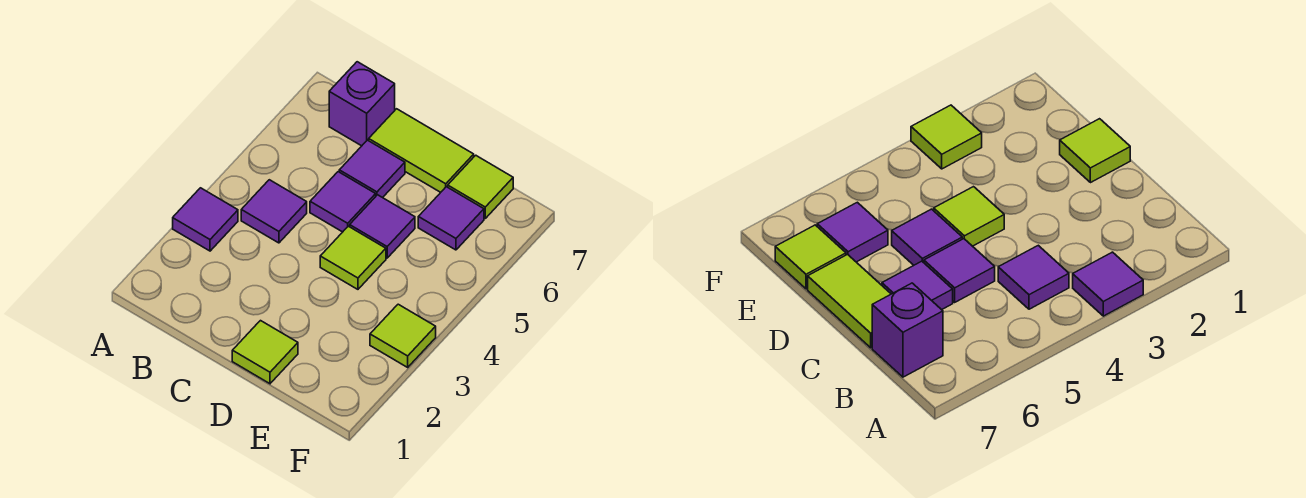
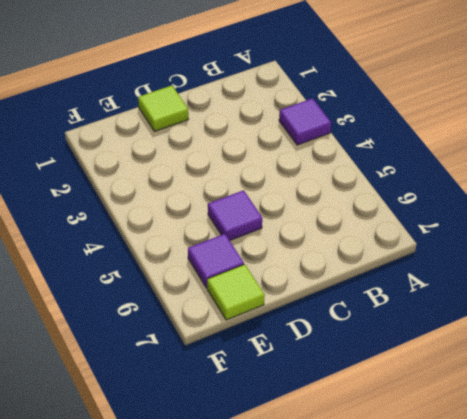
none -> purple tile B4 level 1
none -> purple brick B7 level 1
none -> purple tile C5 level 1

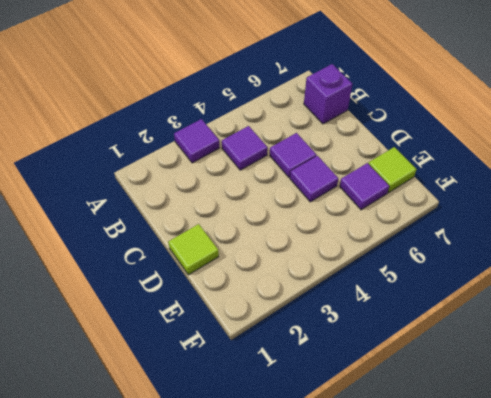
none -> purple tile C6 level 1
none -> lime tile C7:D7 level 1
none -> lime tile D4 level 1

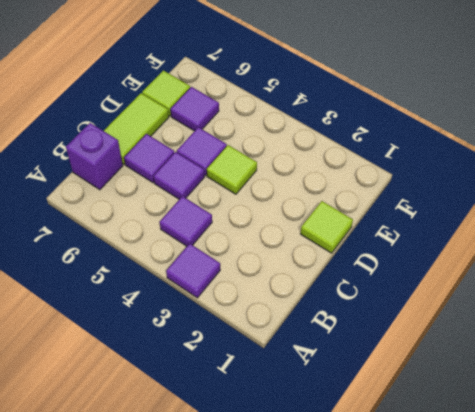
none -> lime tile F3 level 1

